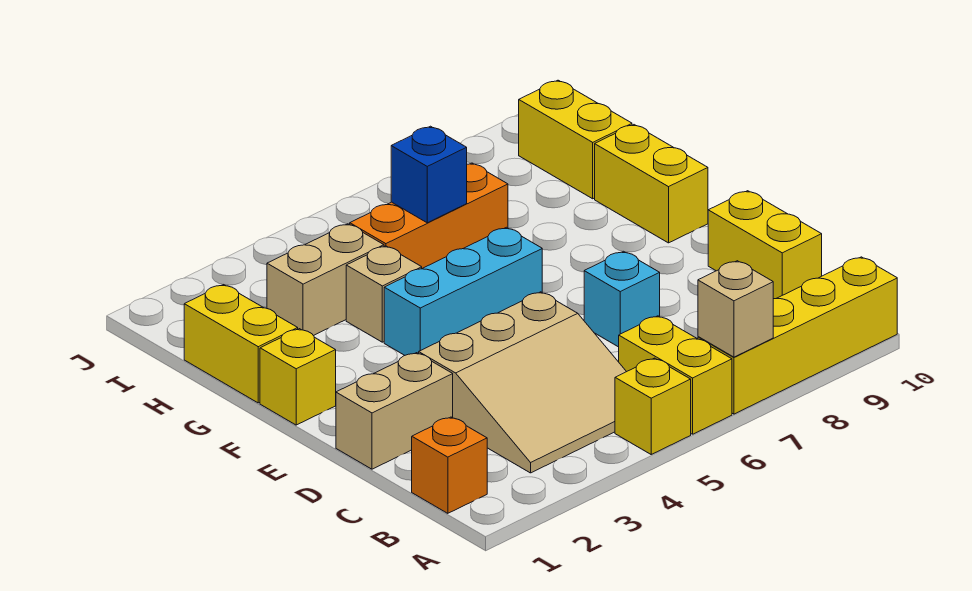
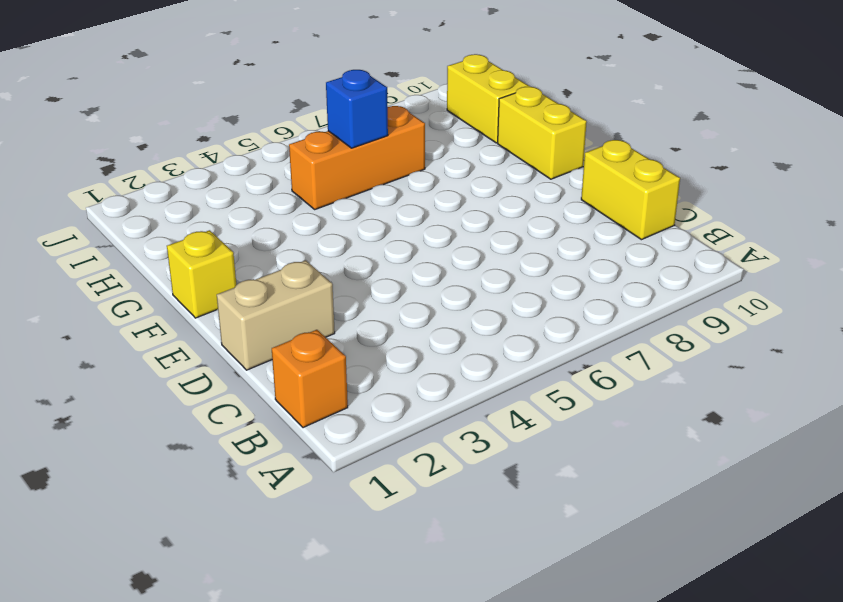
none -> yellow brick A5 level 1
none -> yellow brick A6:B6 level 1
none -> yellow brick A7:A10 level 1

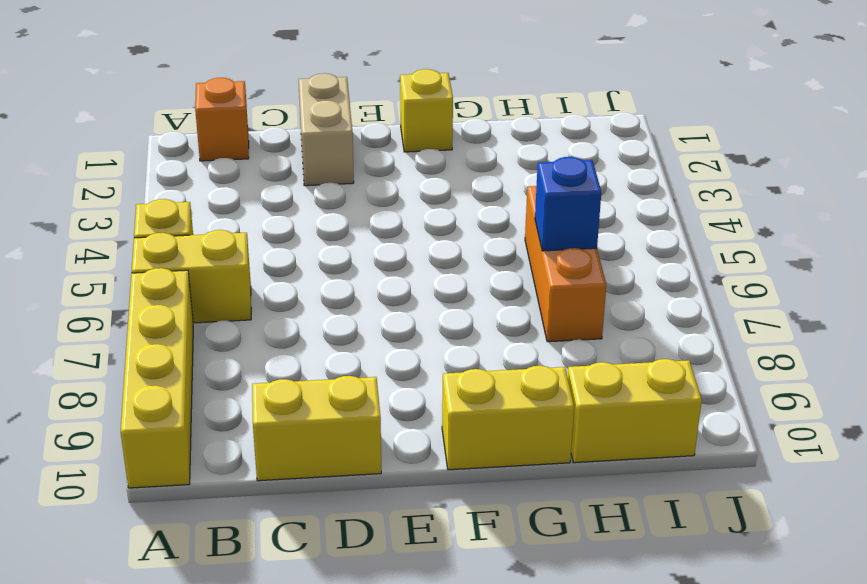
none -> tan slope B3:D5 level 1 top D
none -> cyan brick D7 level 1
none -> cyan brick F4:F6 level 1

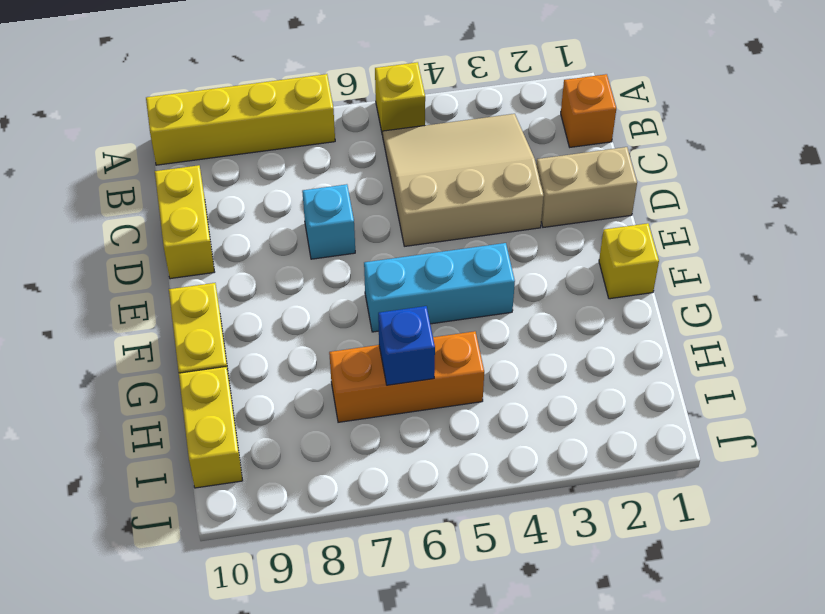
none -> yellow brick A6:B6 level 1
none -> yellow brick G1:H1 level 1
none -> tan brick G4 level 1

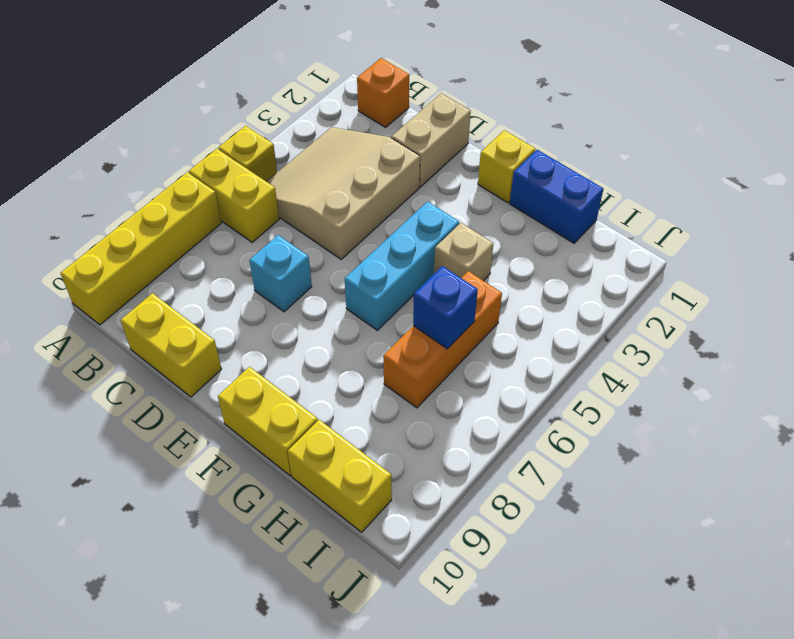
blue brick G1:H1 level 1 -> yellow brick G1:H1 level 1
none -> tan brick H3:H4 level 1
none -> tan brick A7 level 2

